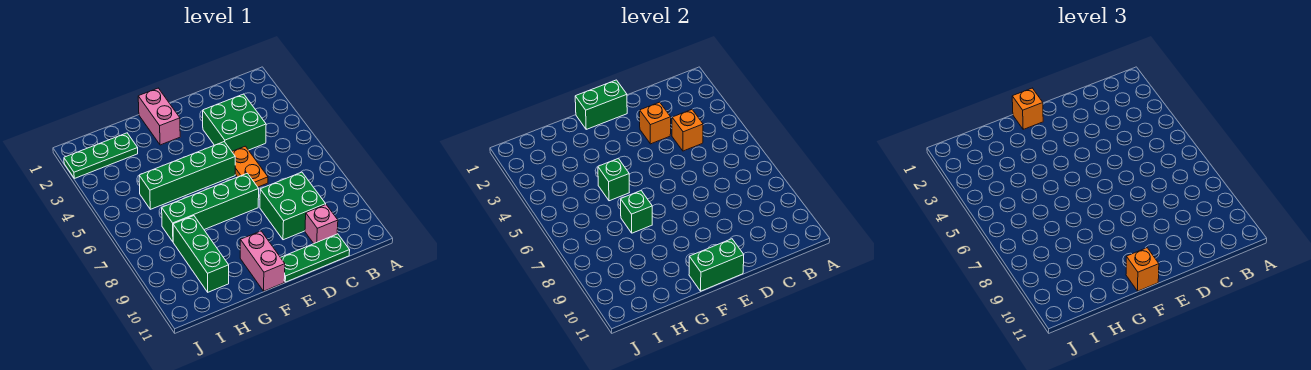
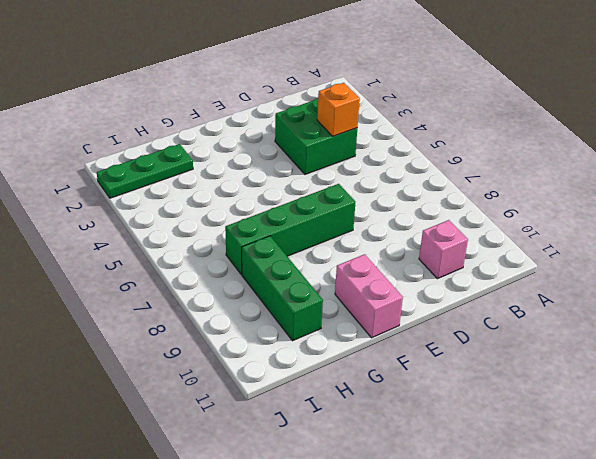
none -> green brick C8:D9 level 1
none -> green plate C11:E11 level 1
none -> orange plate D5:D6 level 1

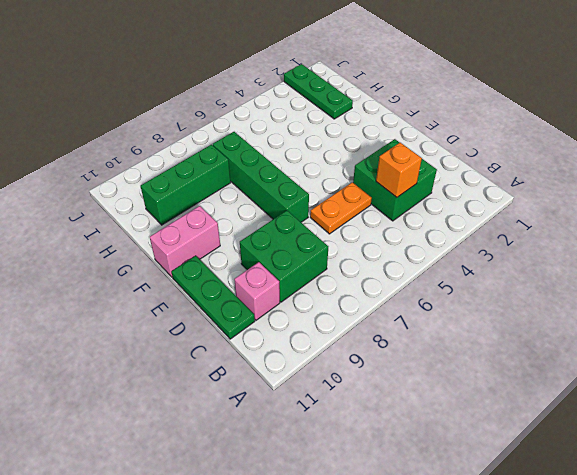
none -> green brick E5:H5 level 1
none -> pink brick F1:F2 level 1
none -> orange brick D3 level 2

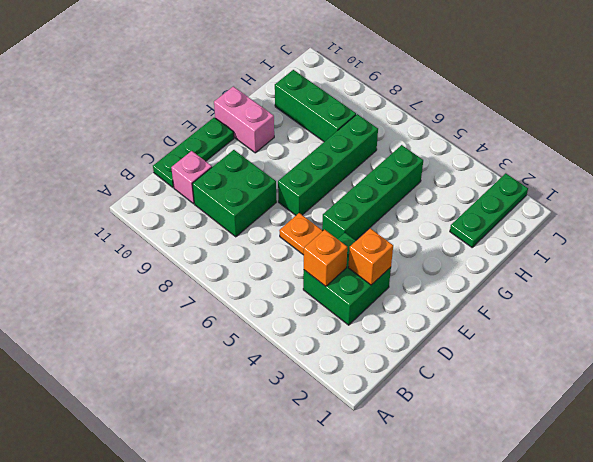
none -> pink brick F1:F2 level 1
none -> green brick E1:F1 level 2
none -> green brick E11:F11 level 2

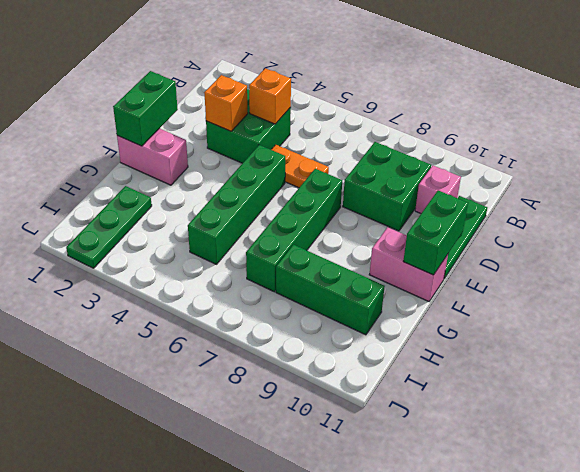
none -> green brick G5 level 2
none -> green brick G7 level 2
none -> orange brick F1 level 3

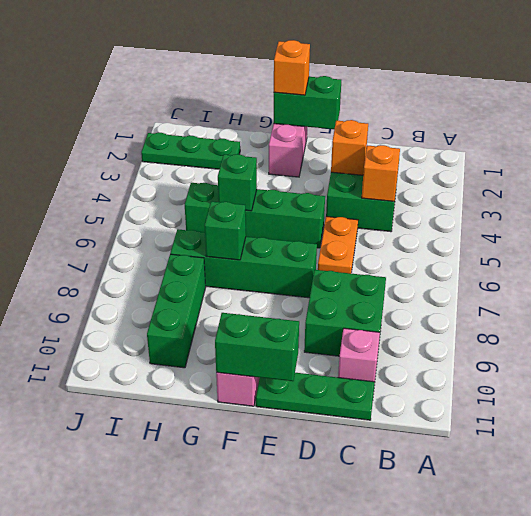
none -> orange brick F11 level 3

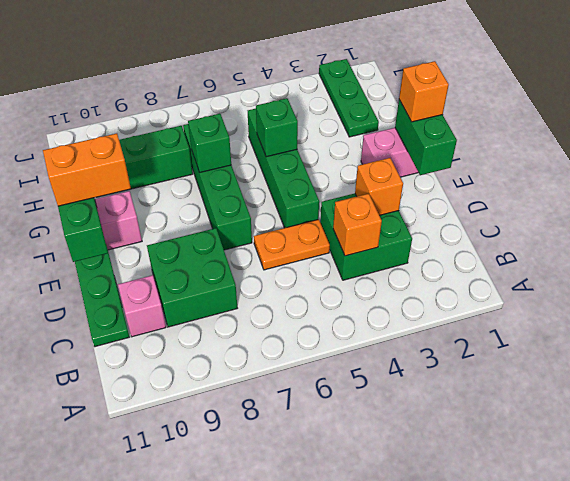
orange brick F10:F11 level 3 -> orange brick F11 level 3

